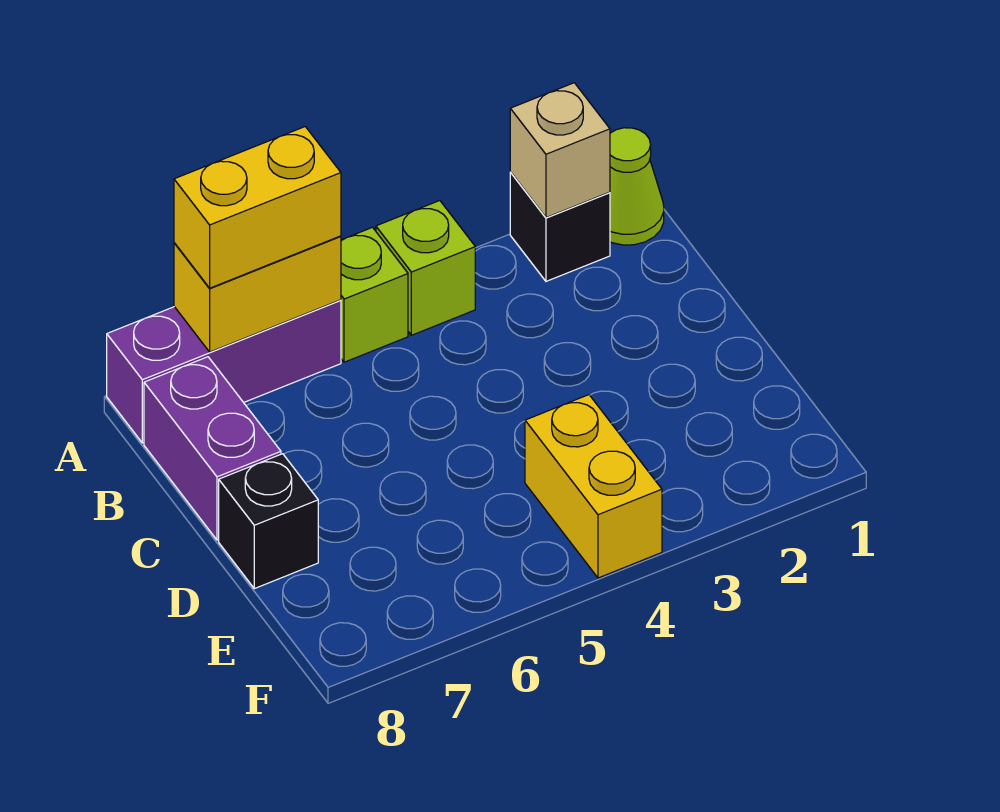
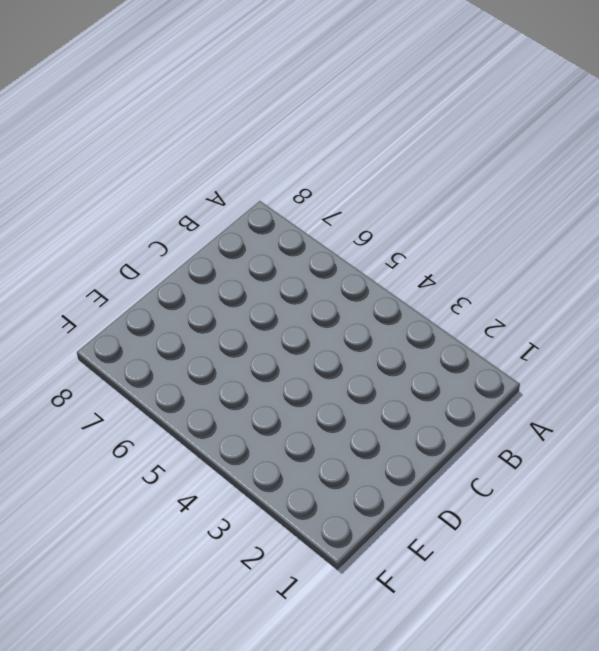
none -> lime cone A1 level 1
none -> black brick A2 level 1

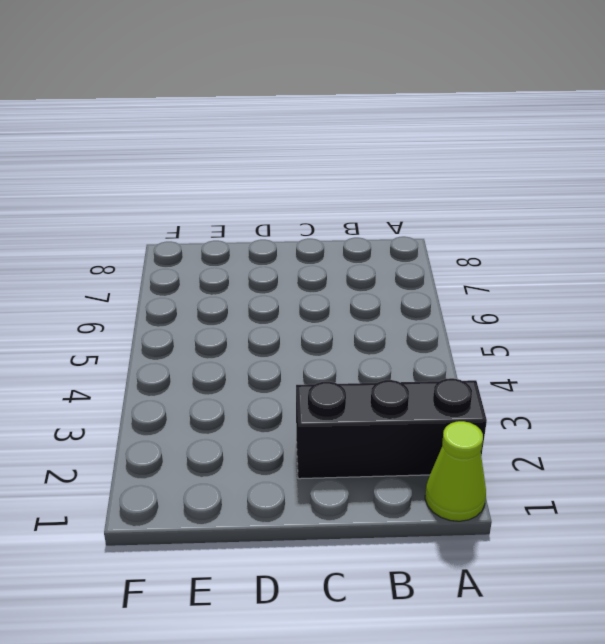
black brick A2:C2 level 1 -> black brick A2 level 1
none -> lime brick A4 level 1
none -> lime brick A5 level 1

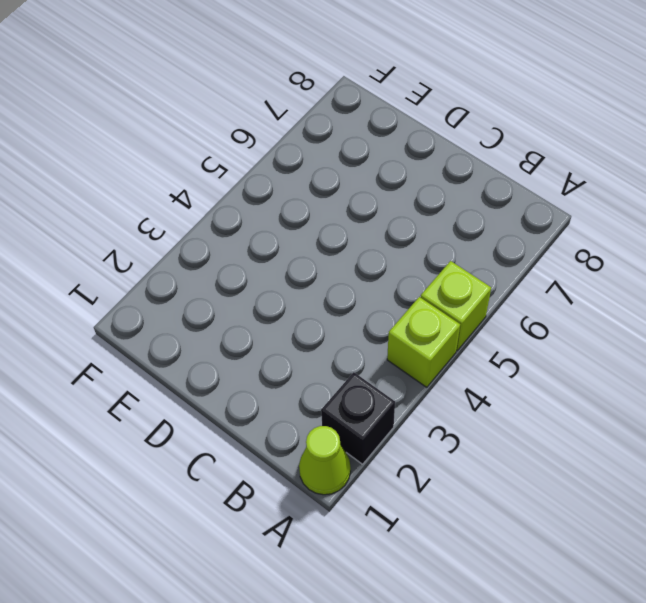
none -> purple brick A6:A8 level 1
none -> purple brick B8:C8 level 1

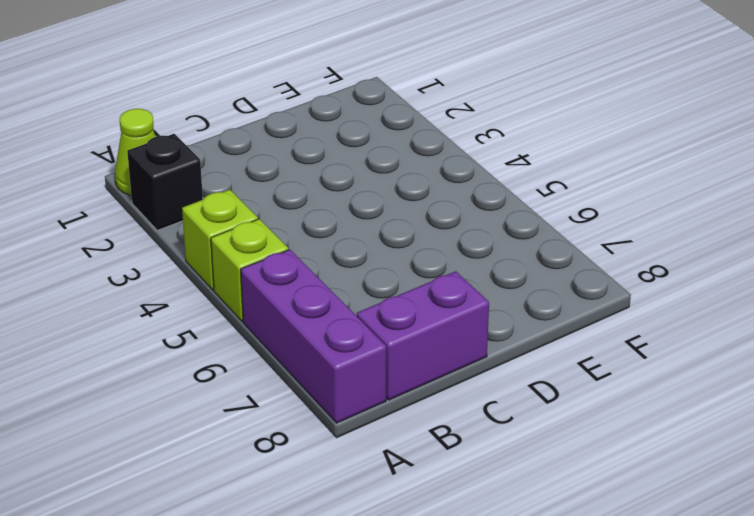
none -> black brick D8 level 1
none -> yellow brick E4:F4 level 1

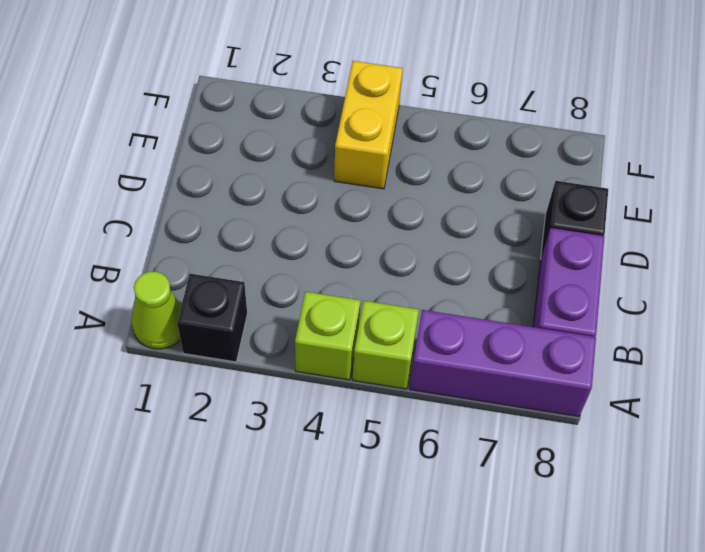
none -> tan brick A2 level 2
none -> yellow brick A6:A7 level 2

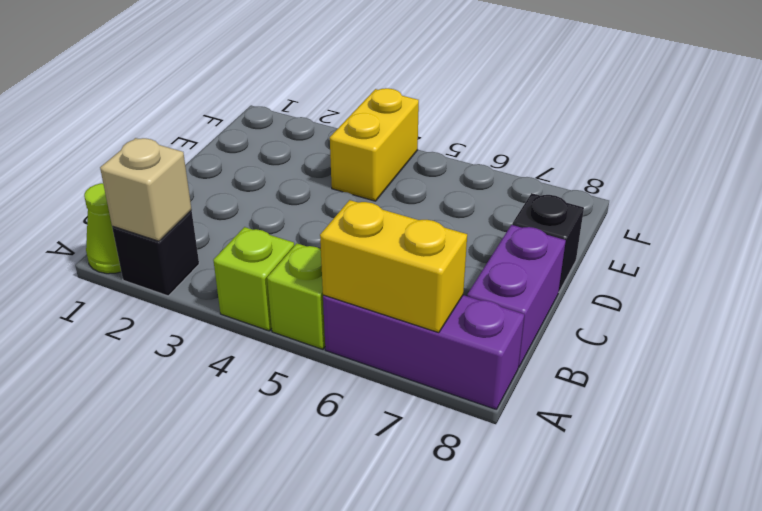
none -> yellow brick A6:A7 level 3

